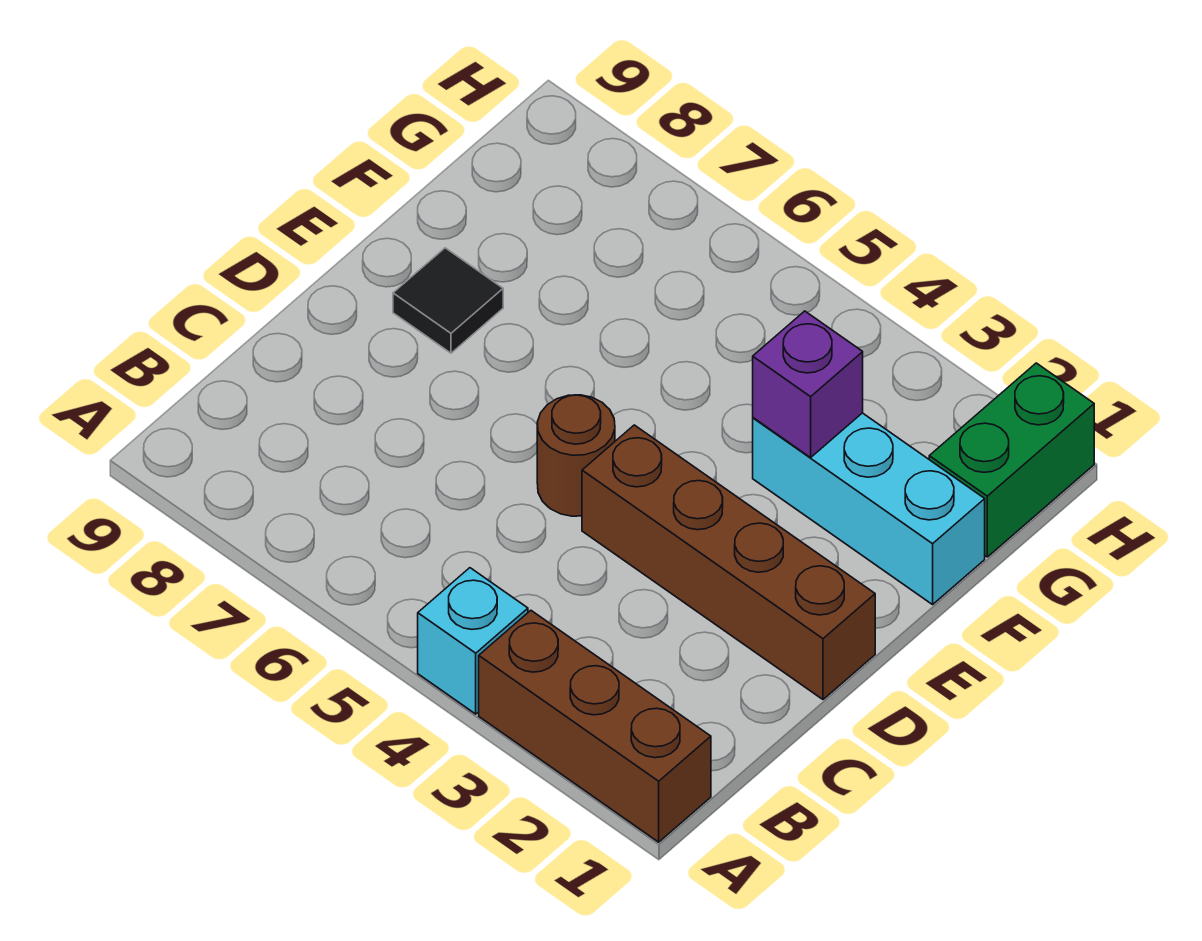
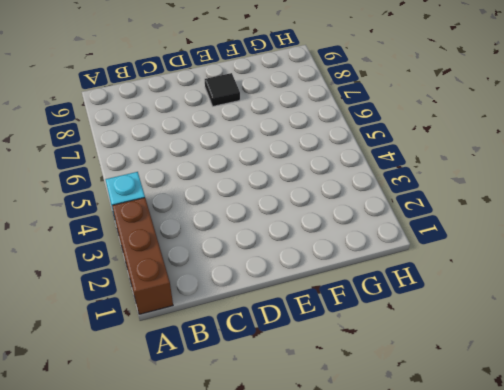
none -> brown brick D1:D4 level 1
none -> brown round brick D5 level 1

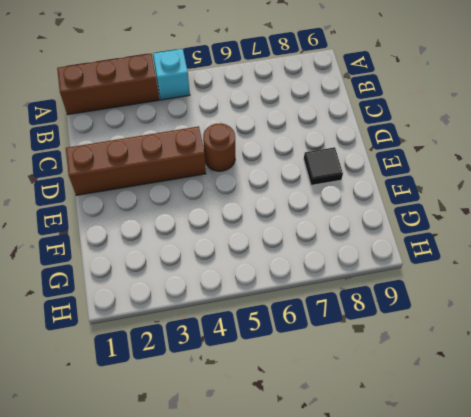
none -> cyan brick F1:F3 level 1
none -> green brick G1:H1 level 1

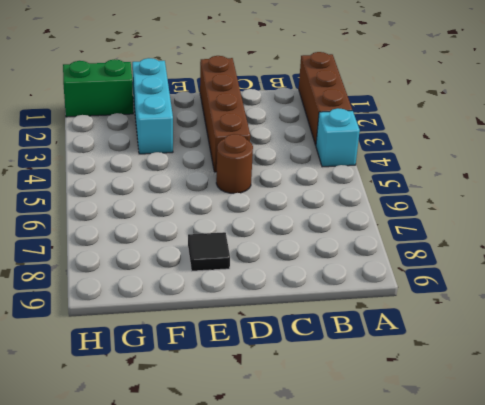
none -> purple brick F3 level 2

